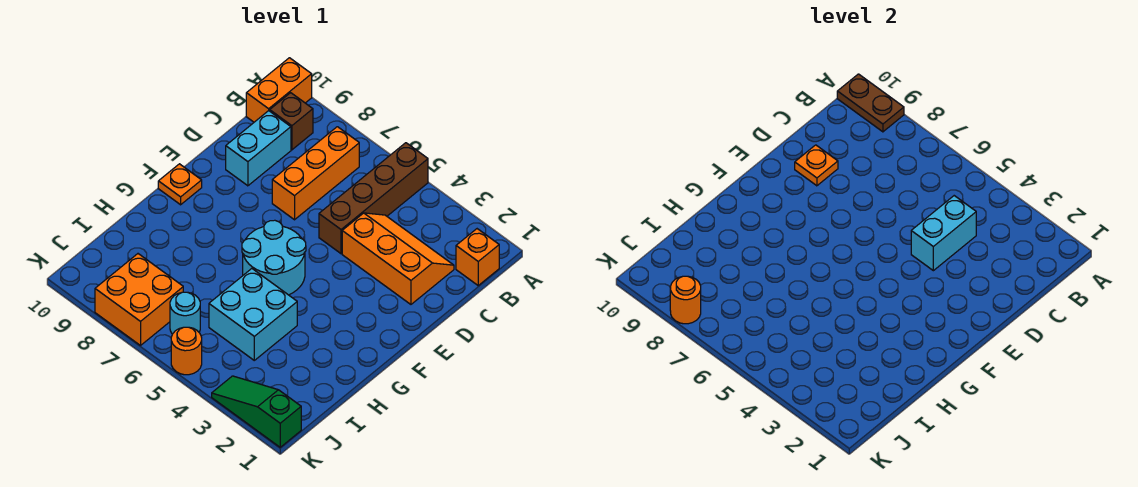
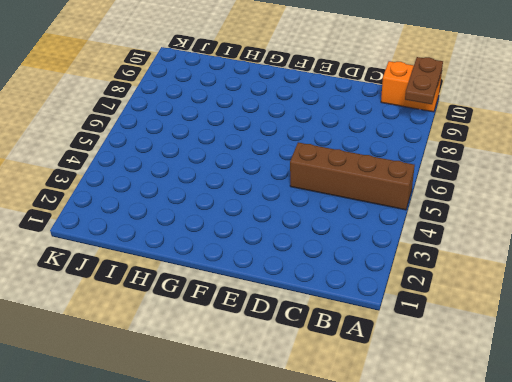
none -> orange brick B1 level 1
none -> orange brick B7:D7 level 1
none -> brown brick B9 level 1

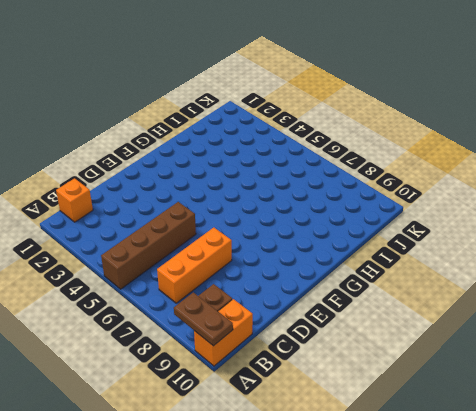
none -> orange slope C2:D4 level 1 top D
none -> cyan brick C9:D9 level 1
none -> cyan round brick F5:G6 level 1

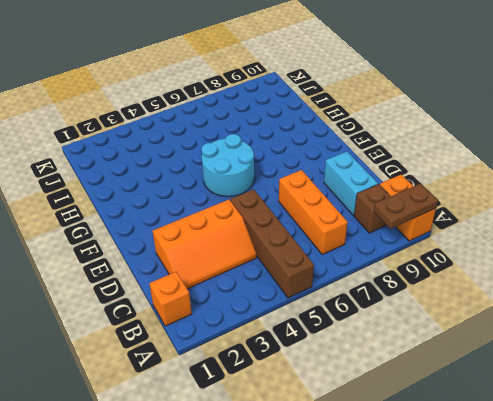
none -> orange plate F10 level 1
none -> cyan brick H4:I5 level 1
none -> cyan round brick J6 level 1

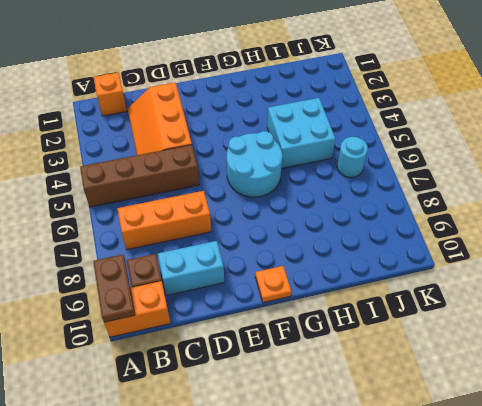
none -> orange brick J7:K8 level 1
none -> green slope K1:K3 level 1 top 1
none -> orange round brick K5 level 1

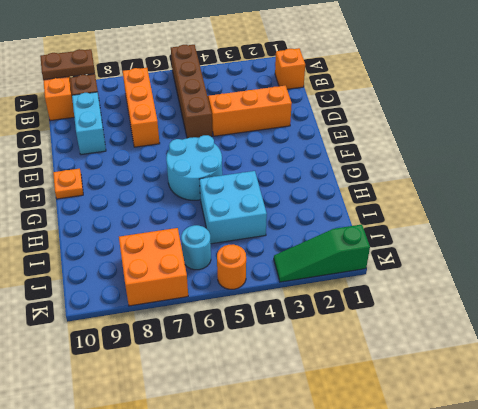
none -> cyan brick C4:D4 level 2
none -> orange plate D9 level 2
none -> orange round brick K8 level 2

